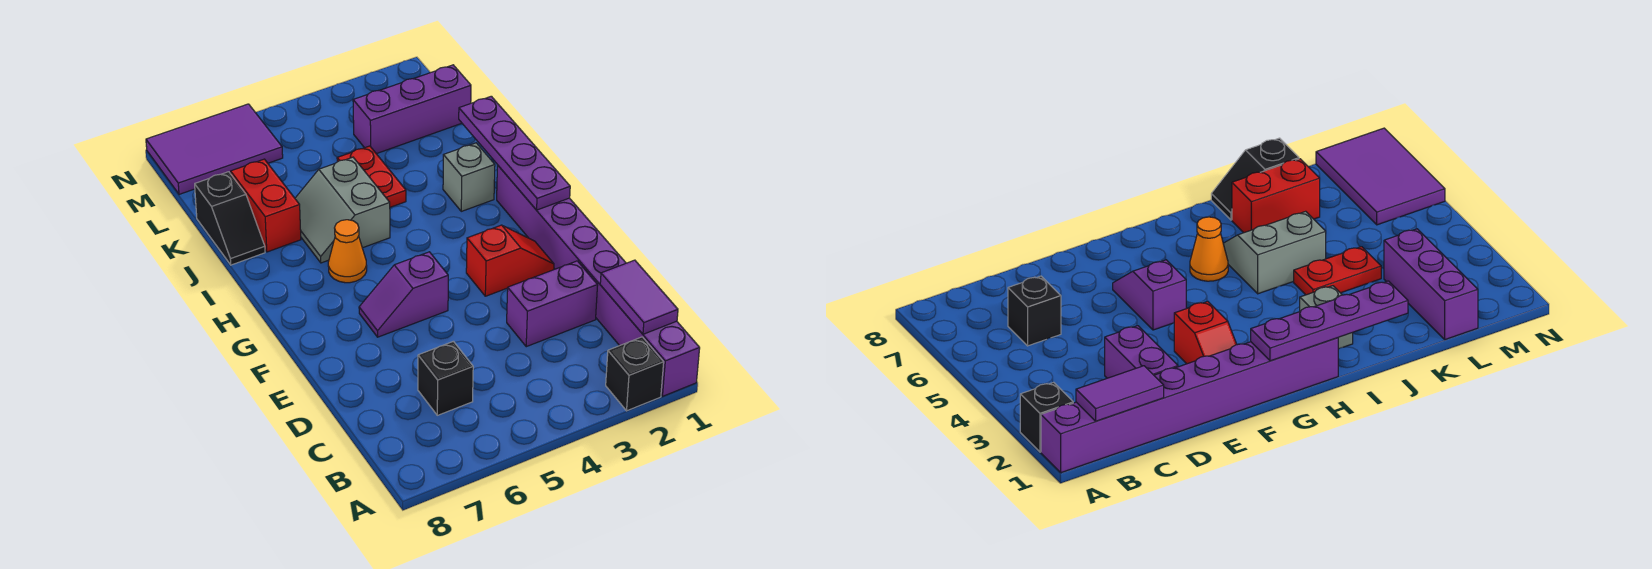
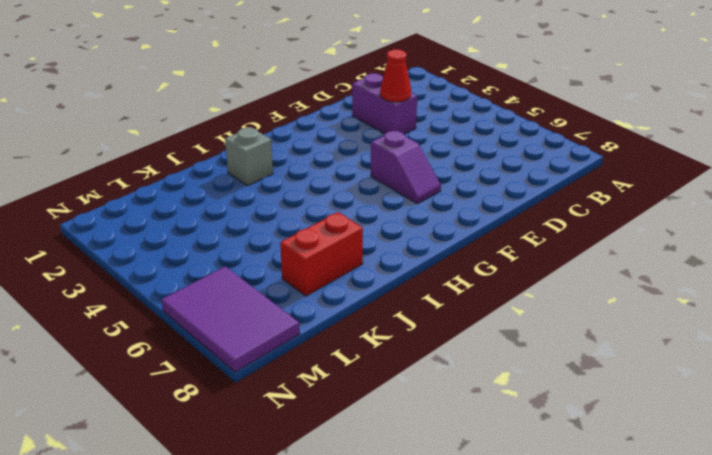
red cone D3 level 2 -> none
none -> purple brick A1:H1 level 1
none -> black brick A2 level 1
none -> black brick C6 level 1

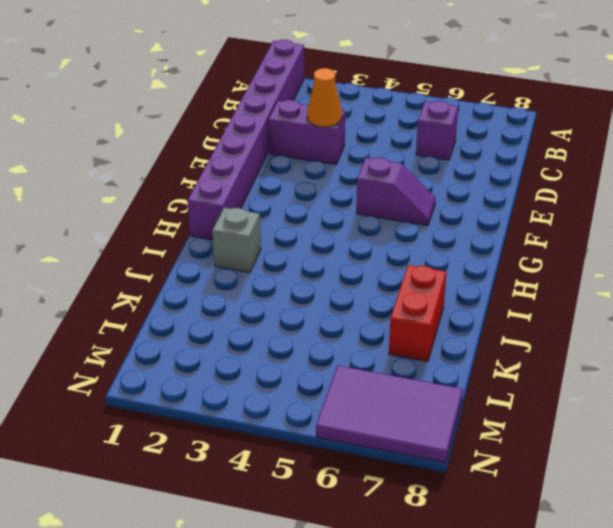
purple brick C6 level 1 -> black brick C6 level 1
orange cone D3 level 2 -> orange cone H6 level 1
none -> black brick A2 level 1
none -> red slope F2:F3 level 1 top 3
none -> grey slope I5:J6 level 1 top 5

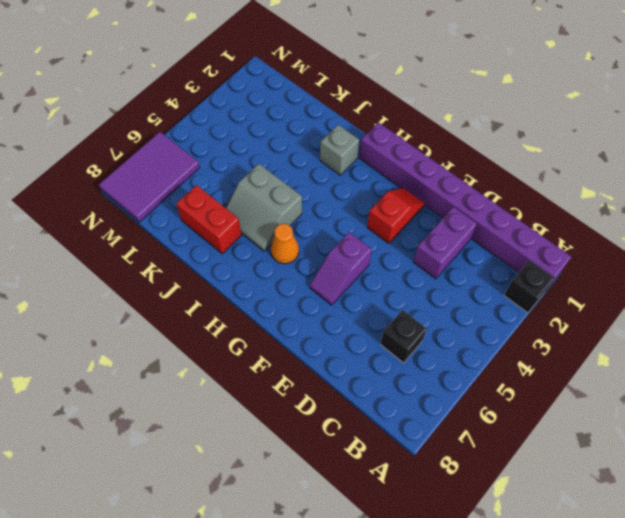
none -> red plate J4:K4 level 1
none -> black slope J8:K8 level 1 top K
none -> purple brick L1:L3 level 1

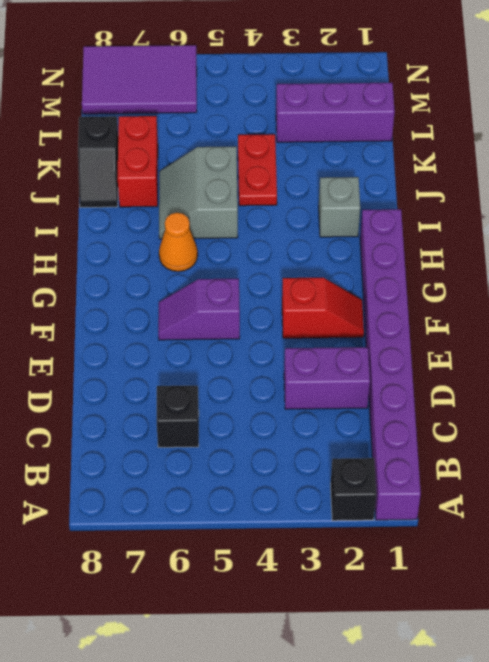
none -> purple tile B1:C1 level 2
none -> purple plate G1:J1 level 2

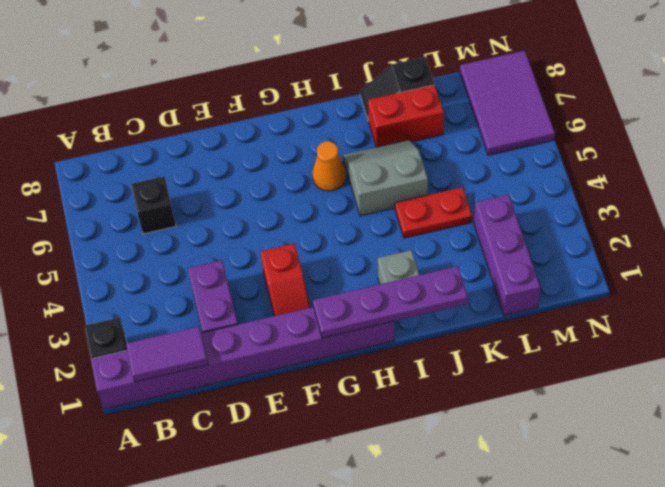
none -> purple slope F5:F6 level 1 top 5

